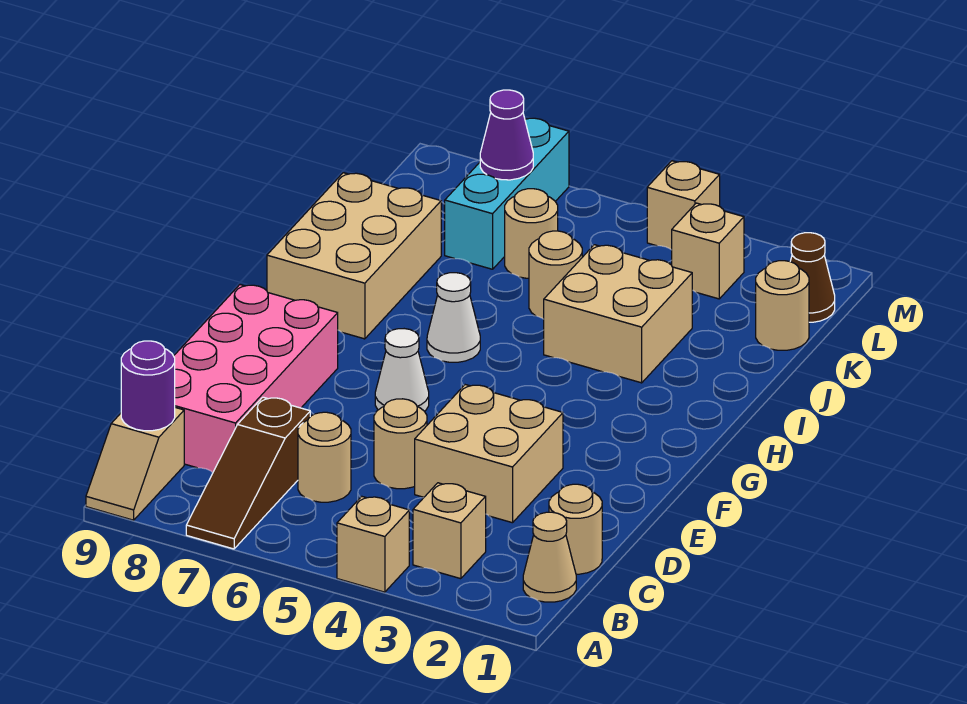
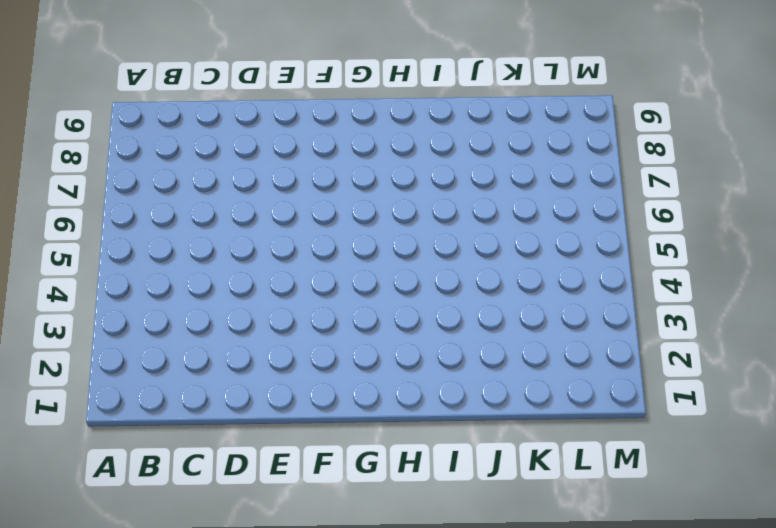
none -> tan brick A4 level 1
none -> brown slope A7:C7 level 1 top C
none -> tan slope A9:B9 level 1 top B

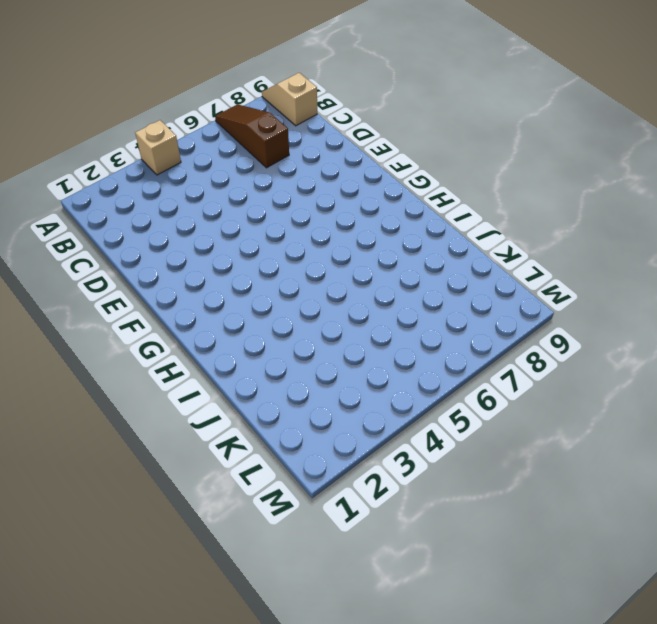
none -> tan cone B1 level 1
none -> tan brick B3 level 1
none -> tan round brick C1 level 1

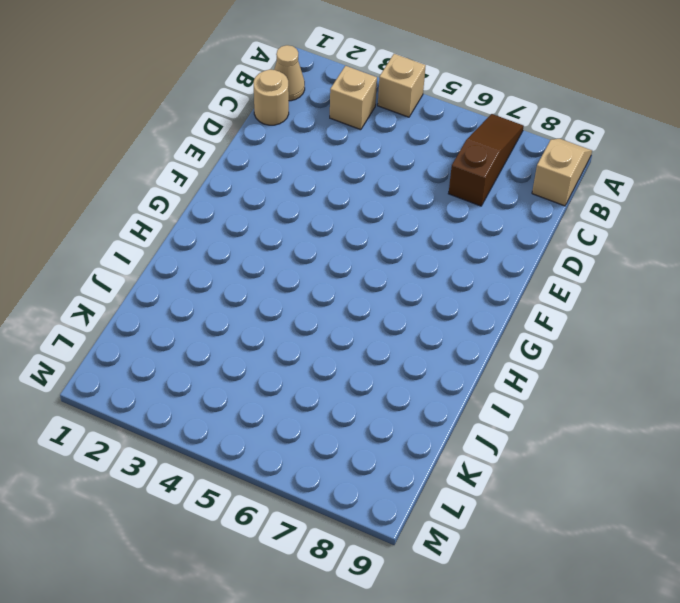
none -> tan round brick C6 level 1
none -> pink brick C8:F9 level 1
none -> tan brick D3:E4 level 1

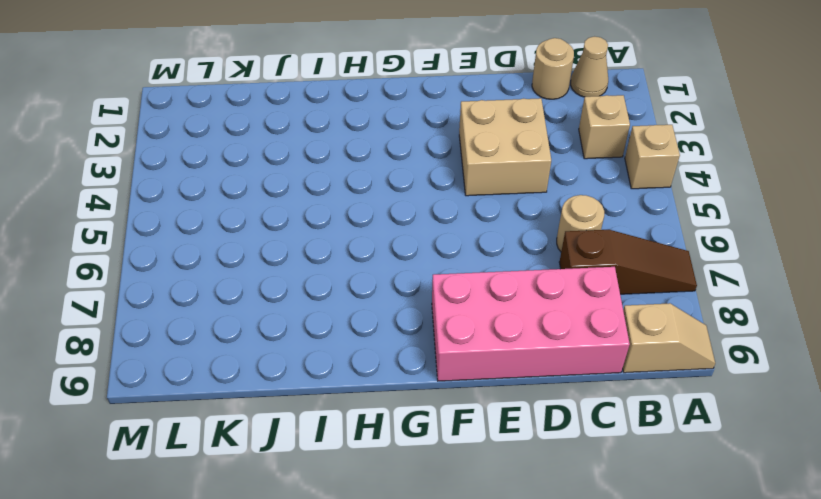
none -> tan round brick D5 level 1
none -> white cone F6 level 1
none -> white cone H6 level 1

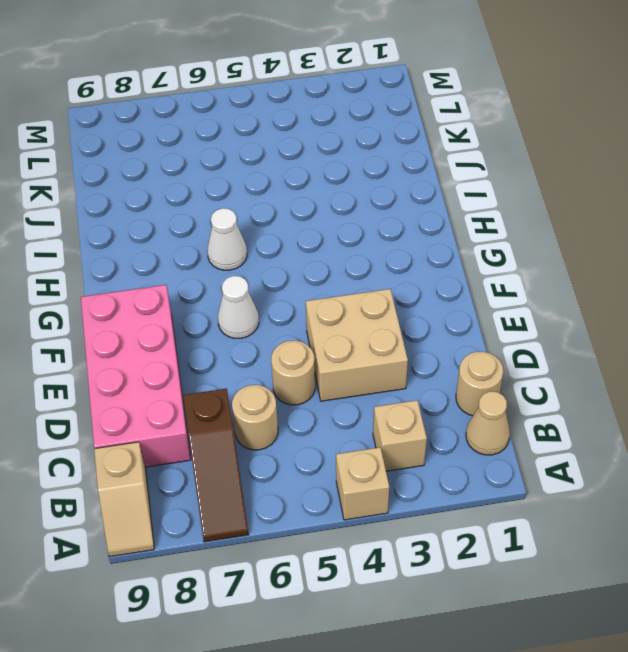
none -> tan brick H8:J9 level 1
none -> tan brick I3:J4 level 1
none -> tan round brick J5 level 1

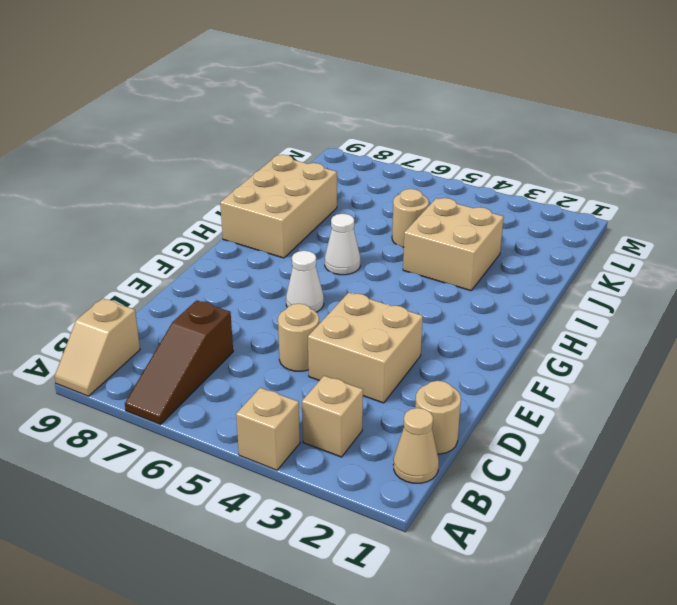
none -> tan round brick C6 level 1
none -> pink brick C8:F9 level 1
none -> tan round brick K1 level 1

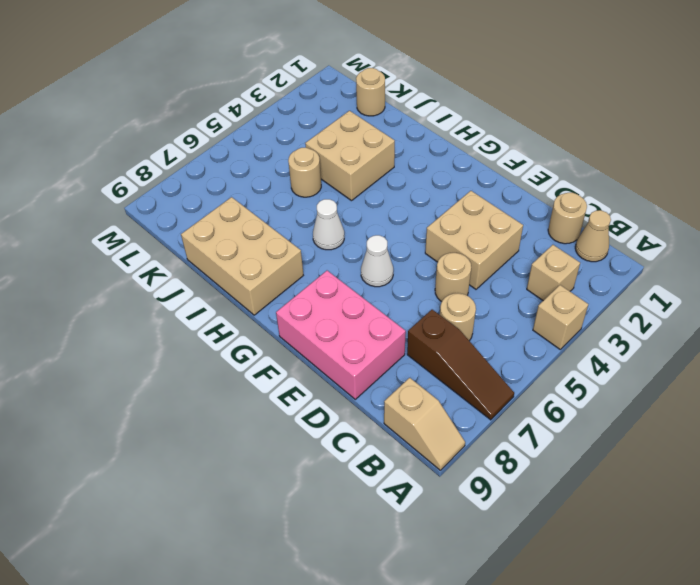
pink brick D8:F9 level 1 -> pink brick C8:F9 level 1
none -> tan round brick K6 level 1
none -> cyan brick K7:M7 level 1
none -> brown cone L1 level 1

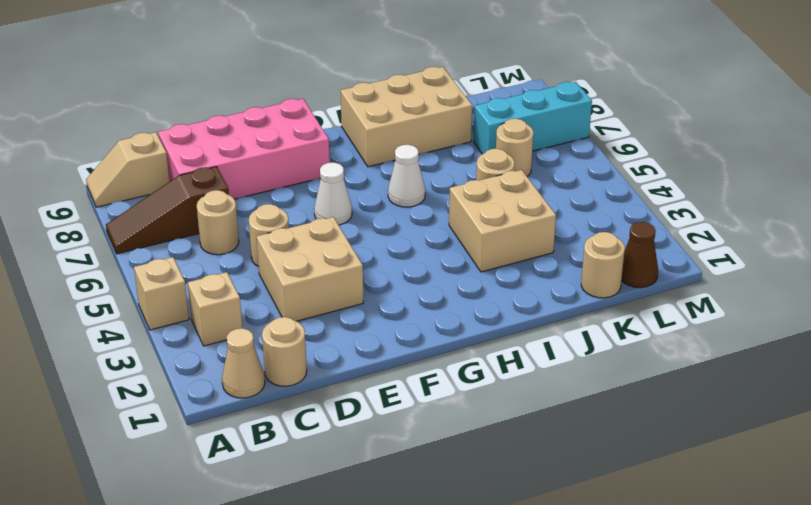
none -> tan brick L3 level 1
none -> tan brick M4 level 1
none -> purple round brick B9 level 2

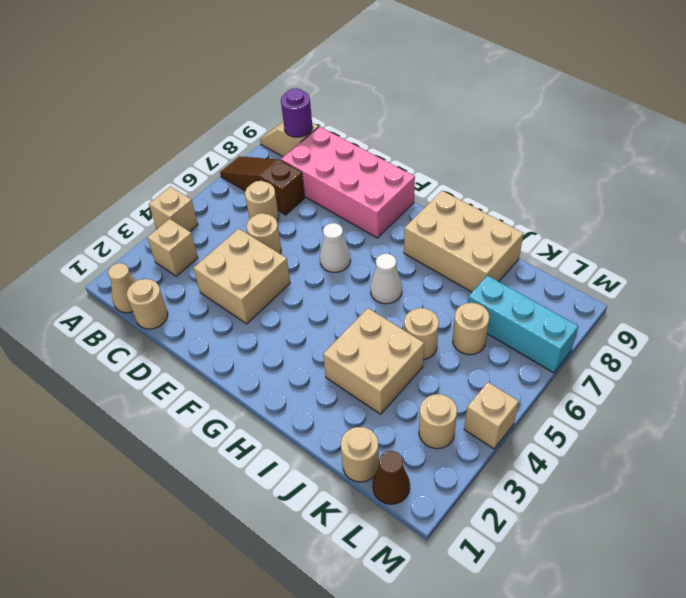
tan round brick L3 level 1 -> tan brick L3 level 1
none -> purple cone L7 level 2

